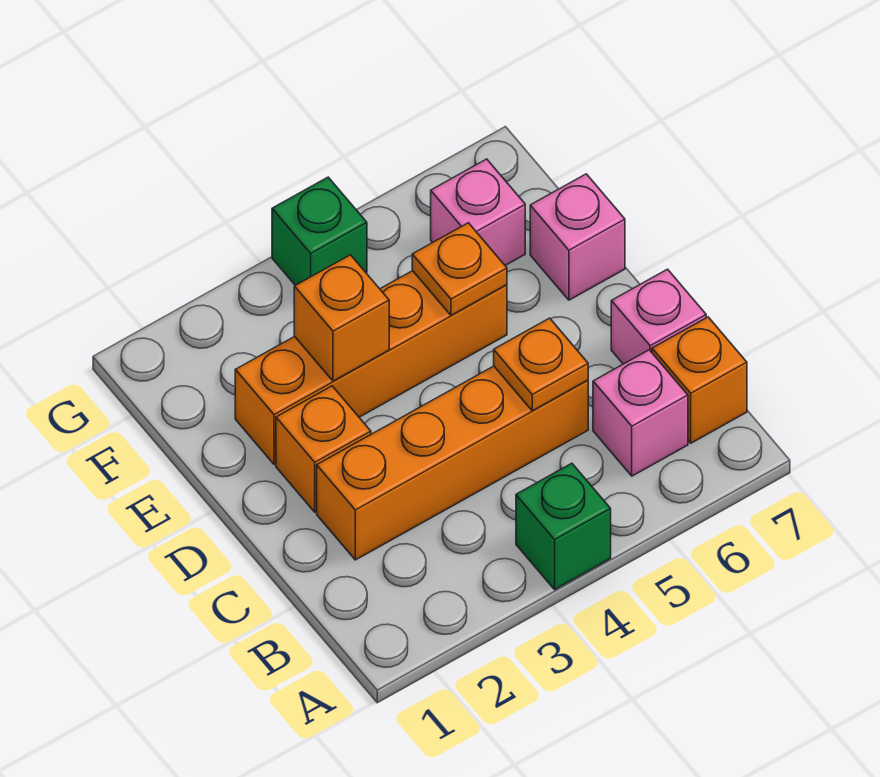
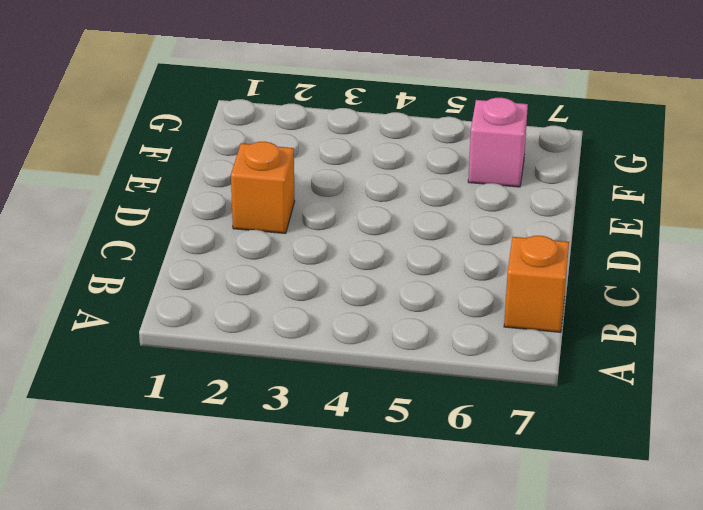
none -> green brick A4 level 1
none -> pink brick B6 level 1
none -> orange brick C2:C5 level 1

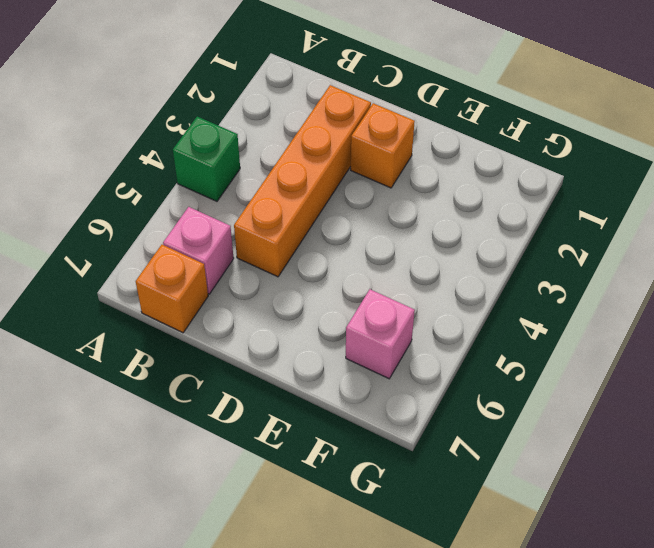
none -> pink brick C7 level 1
none -> orange brick E2:E5 level 1
none -> pink brick E7 level 1

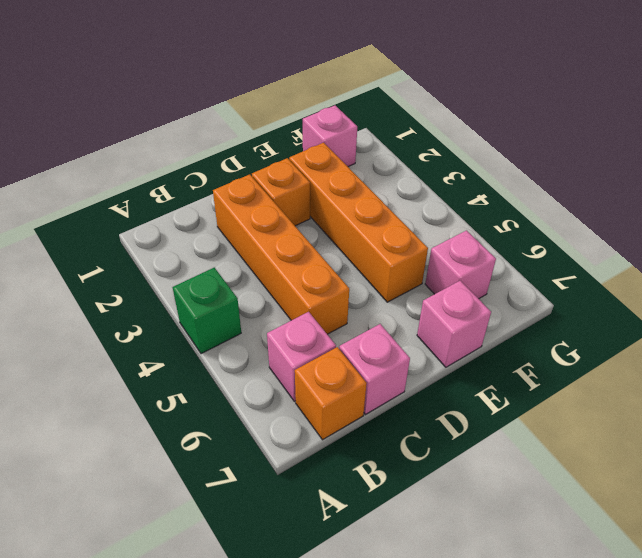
pink brick F1 level 1 -> none
none -> green brick G4 level 1
none -> orange plate C5 level 2
none -> orange brick E3 level 2

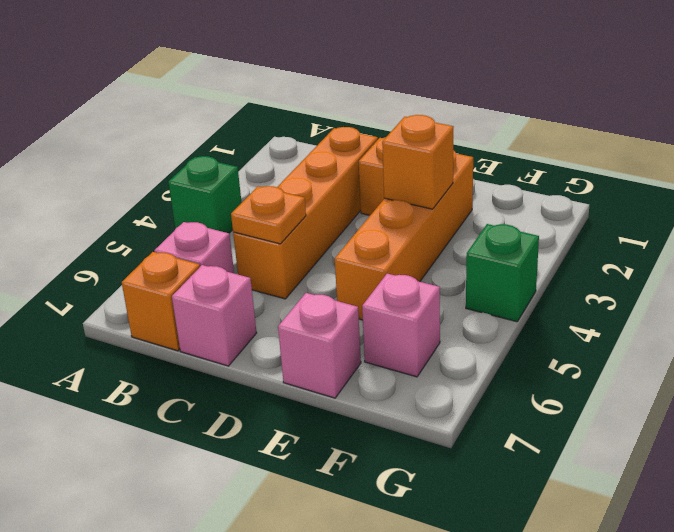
none -> orange plate E5 level 2

